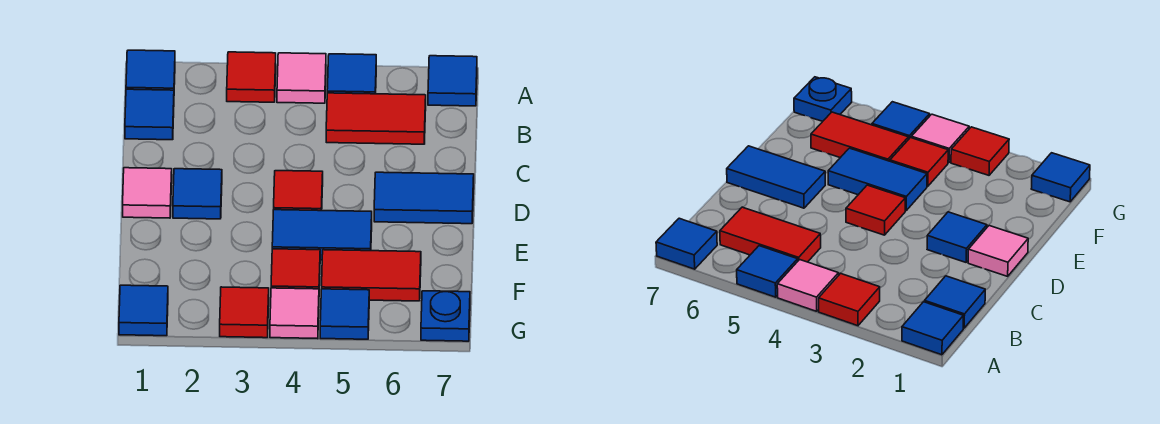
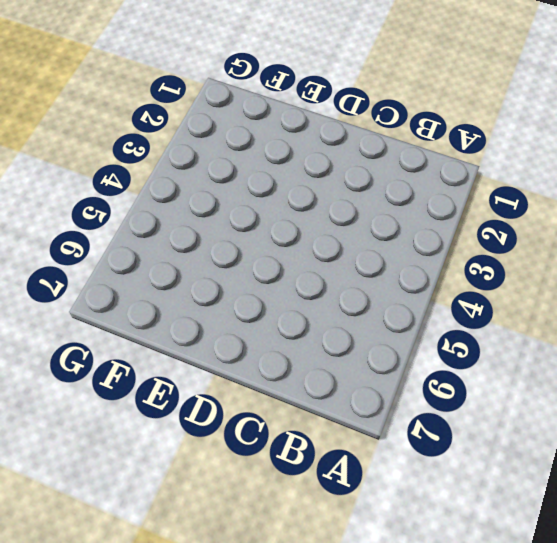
none -> blue tile A1 level 1
none -> red tile A3 level 1
none -> pink tile A4 level 1

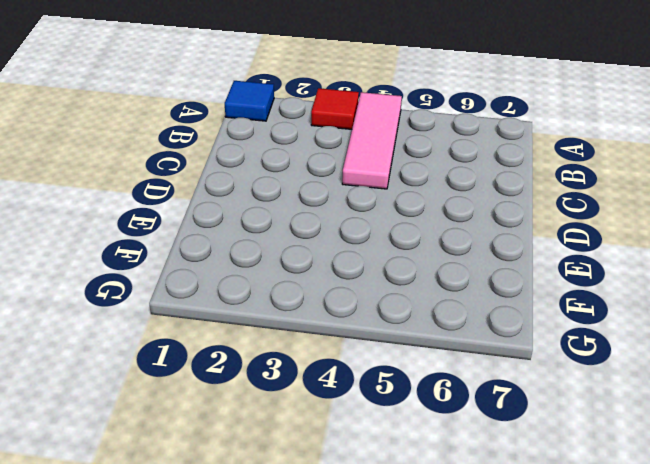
pink tile A4:C4 level 1 -> pink tile A4 level 1
none -> blue tile A5 level 1
none -> blue tile A7 level 1
none -> blue tile B1 level 1

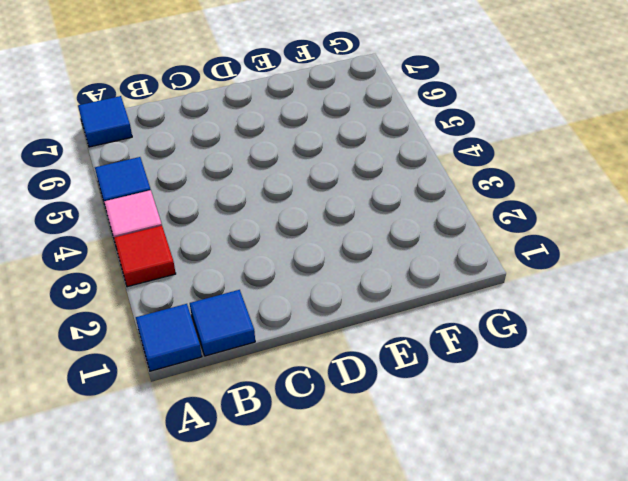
none -> red tile B5:B6 level 1
none -> pink tile D1 level 1
none -> blue tile D2 level 1

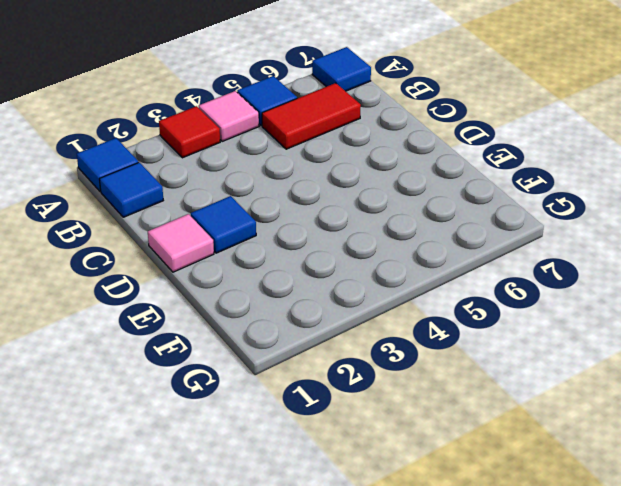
none -> red tile D4 level 1
none -> blue tile D6:D7 level 1
none -> blue tile E4:E5 level 1

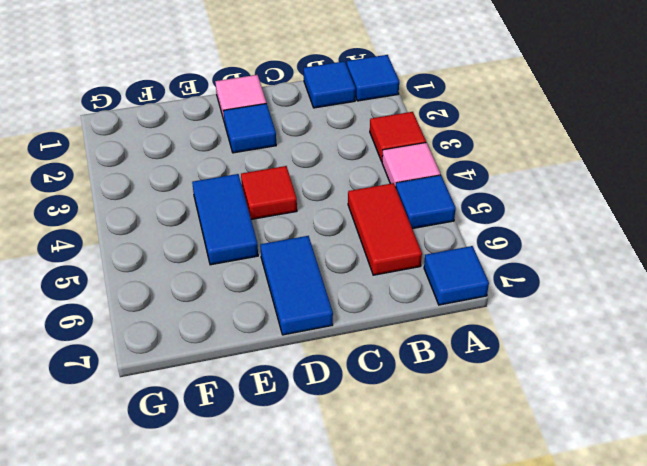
none -> red tile F4 level 1
none -> red tile F5:F6 level 1
none -> blue tile G1 level 1

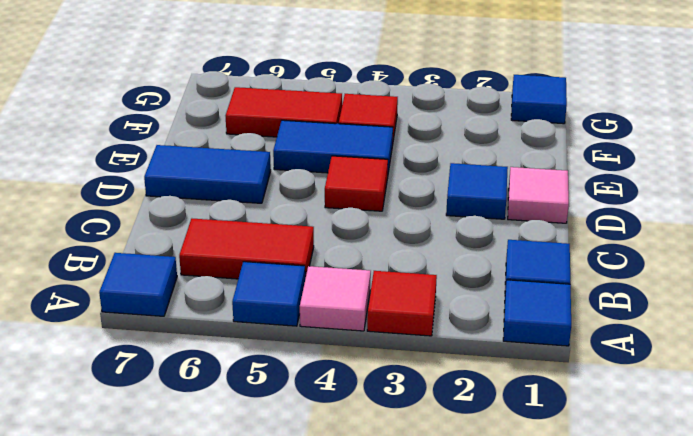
none -> red tile G3 level 1
none -> pink tile G4 level 1
none -> blue tile G5 level 1

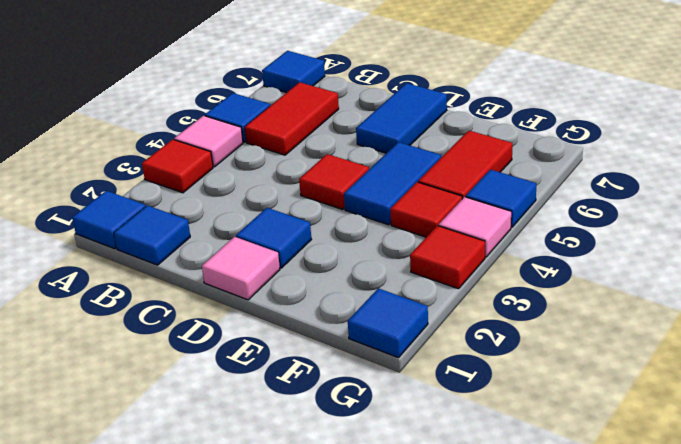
none -> blue plate G7 level 1

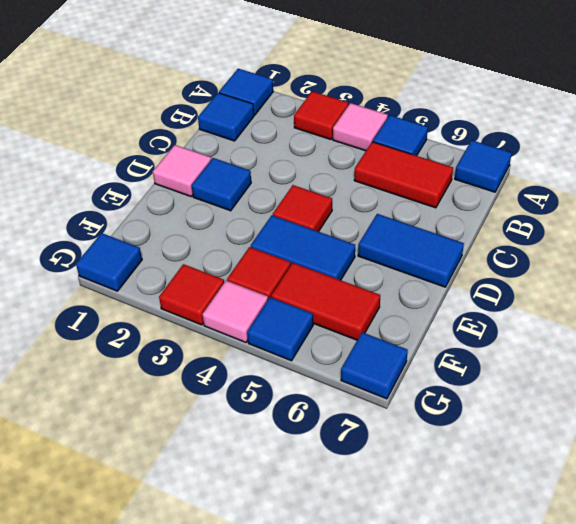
blue tile G7 level 1 -> blue plate G7 level 1

